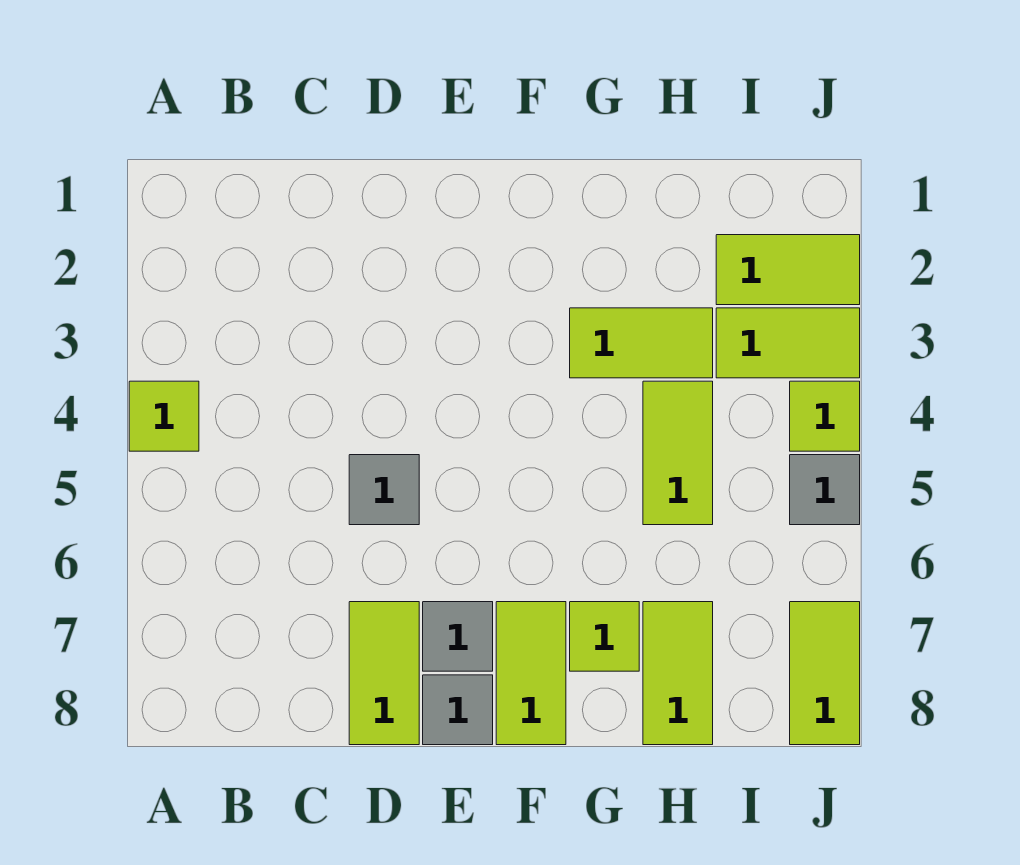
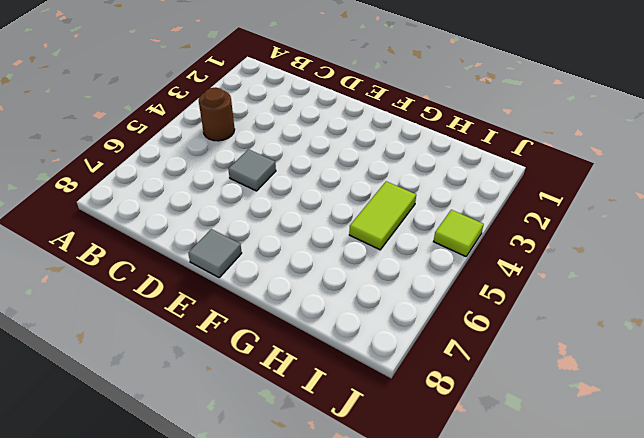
brown round brick B4 level 1 -> none
none -> lime tile A4 level 1
none -> lime tile D7:D8 level 1
none -> grey tile E7 level 1

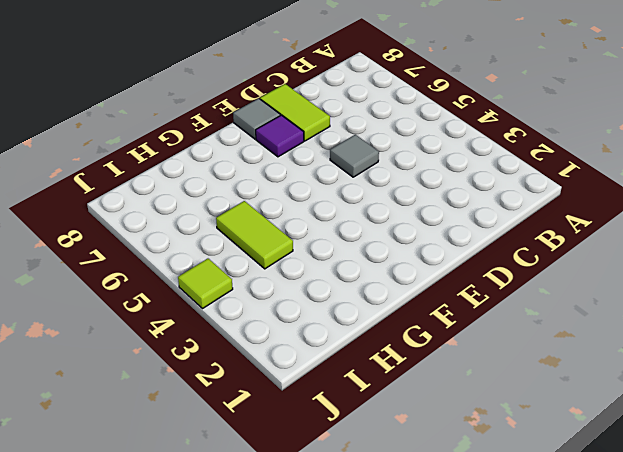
purple tile E7 level 1 -> grey tile E7 level 1
none -> lime tile A4 level 1
none -> lime tile F7:F8 level 1
none -> lime tile G3:H3 level 1

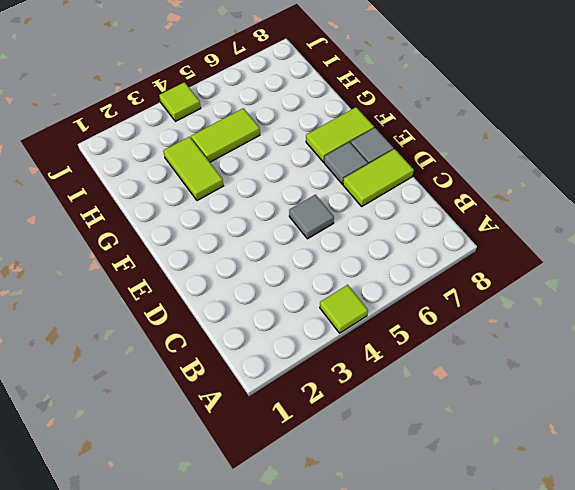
none -> lime tile G7 level 1
none -> lime tile H7:H8 level 1
none -> lime tile I2:J2 level 1

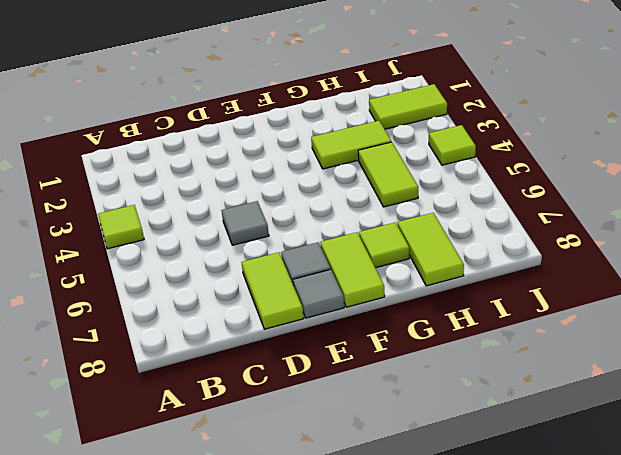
none -> lime tile I3:J3 level 1
none -> grey tile J5 level 1
none -> lime tile J7:J8 level 1

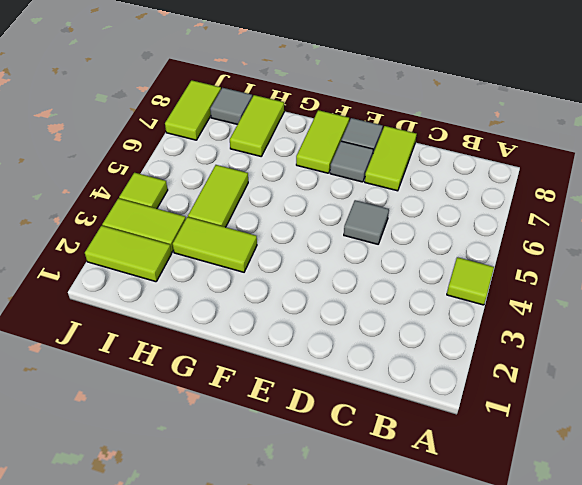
grey tile I8 level 1 -> grey tile J5 level 1
none -> lime tile G7 level 1

